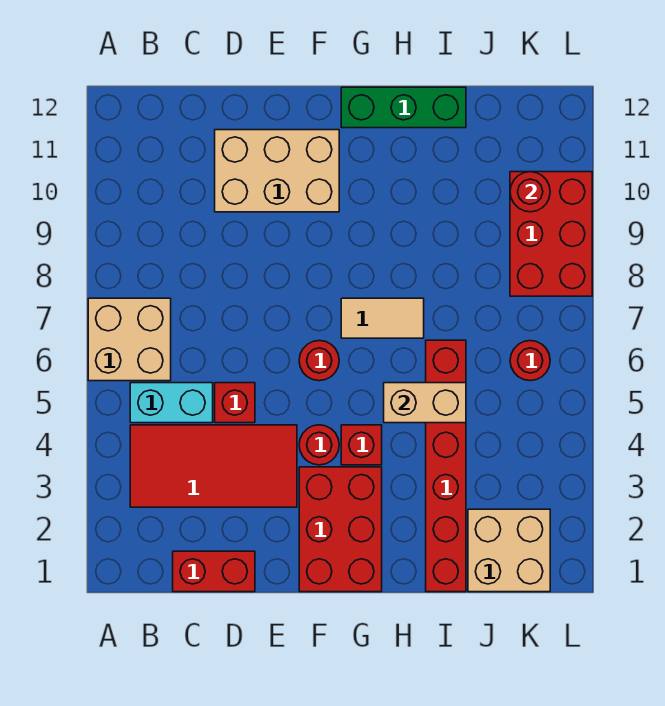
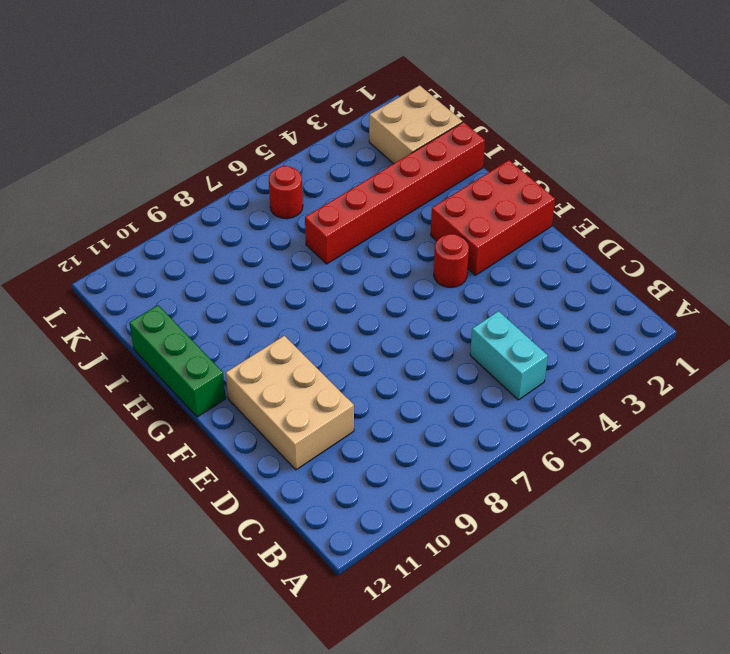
none -> tan brick A6:B7 level 1
none -> red tile B3:E4 level 1
none -> red brick C1:D1 level 1

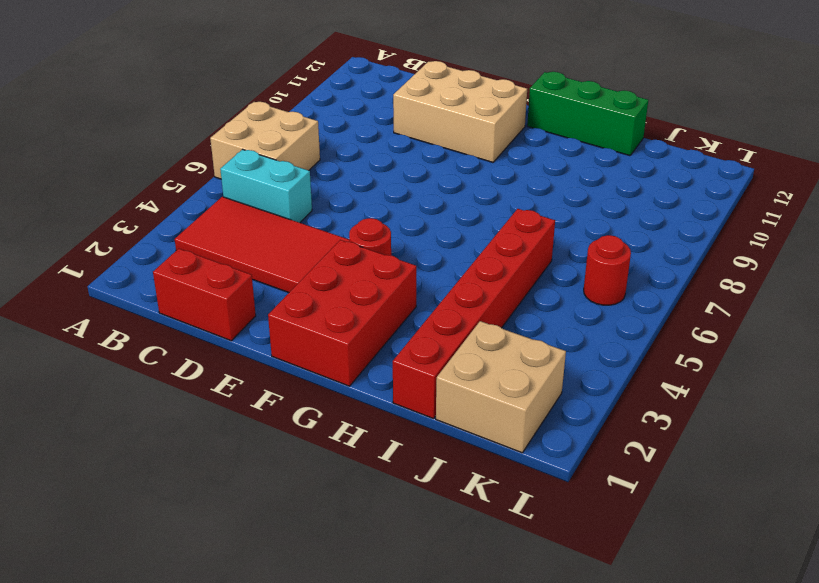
none -> red brick D5 level 1
none -> red round brick F6 level 1
none -> red brick G4 level 1

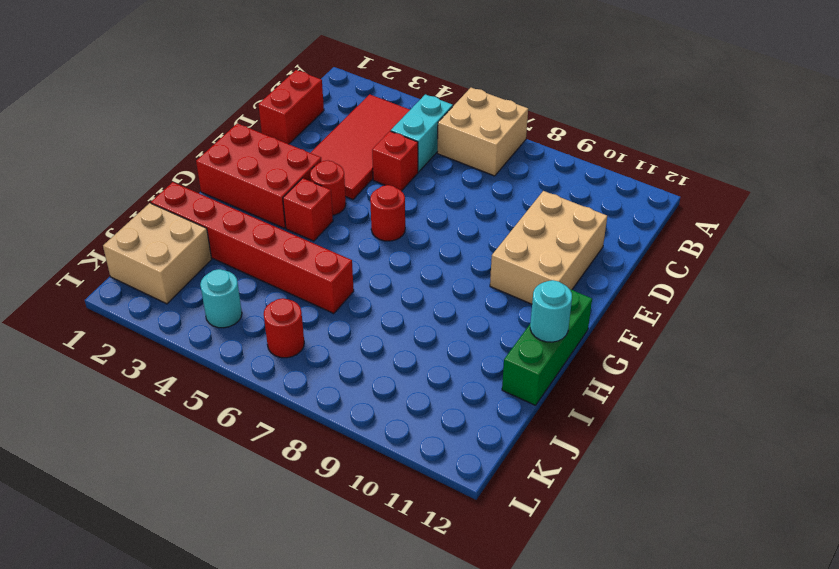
cyan round brick H12 level 2 -> none
cyan round brick K4 level 1 -> none
none -> tan tile G7:H7 level 1
none -> red brick K8:L10 level 1
none -> tan brick H5:I5 level 2

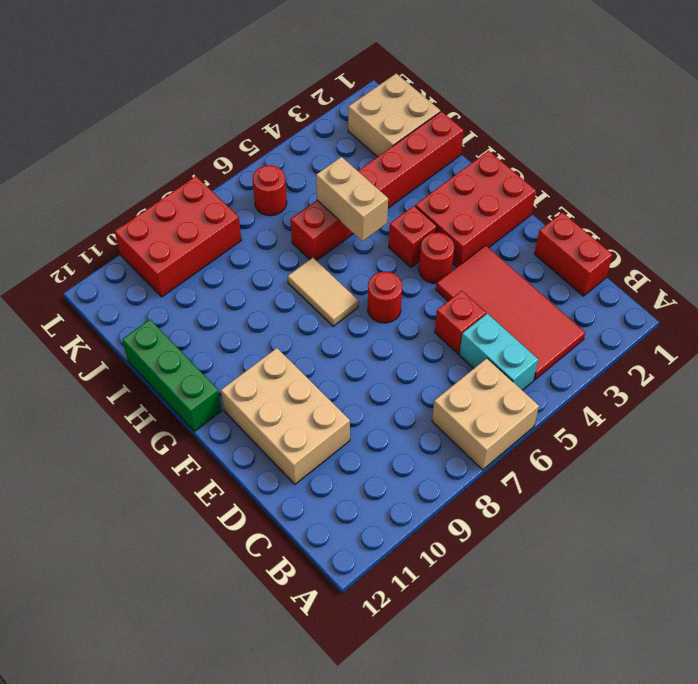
none -> red round brick K10 level 2

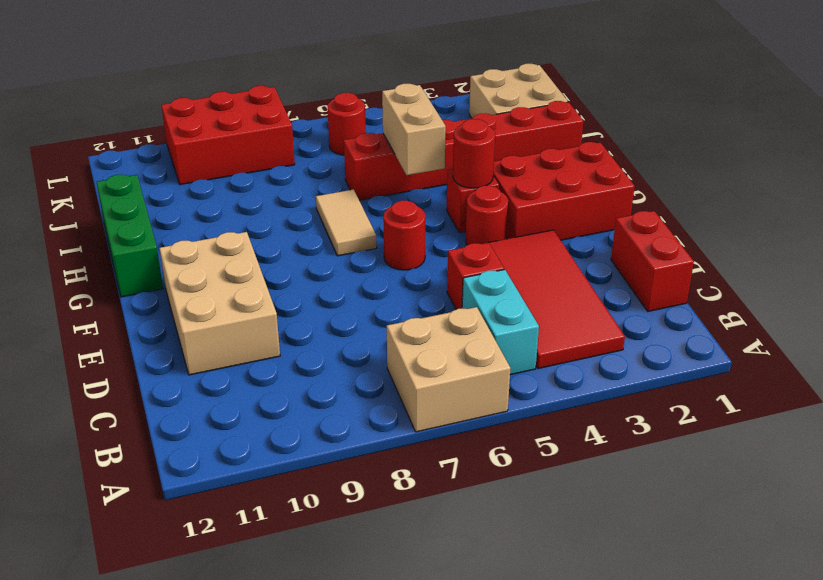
red round brick G4 level 2 -> red round brick K10 level 2

